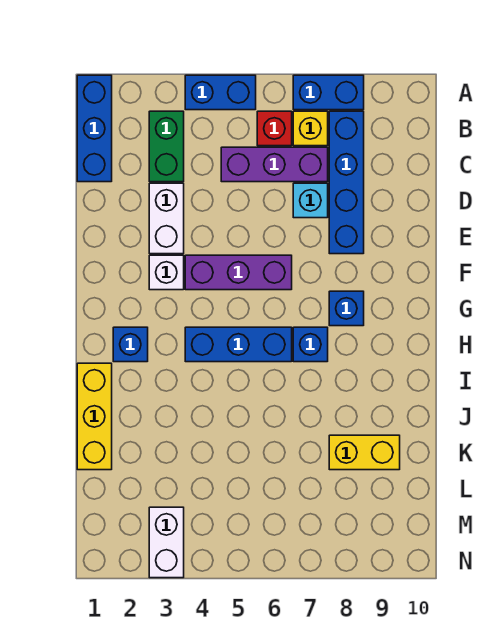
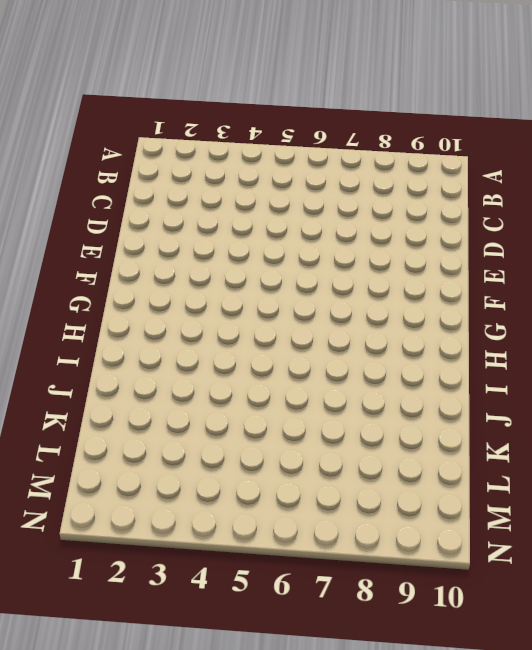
none -> blue brick A1:C1 level 1
none -> blue brick A4:A5 level 1
none -> blue brick A7:A8 level 1

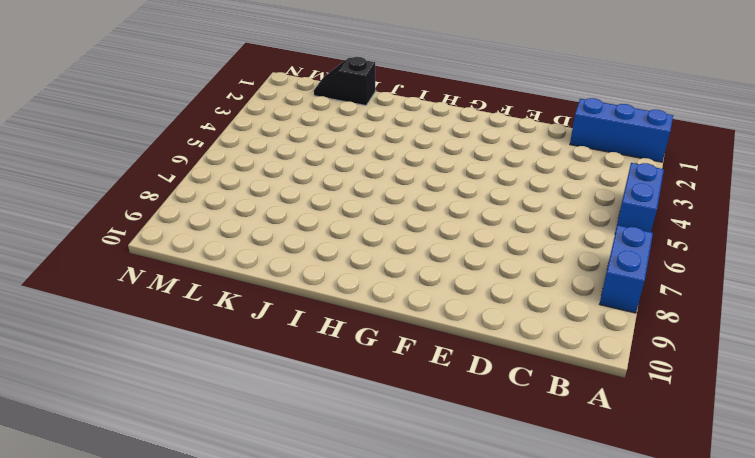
black slope K1:L1 level 1 top K -> yellow brick I1:K1 level 1
none -> green brick B3:C3 level 1
none -> red brick B6 level 1
none -> yellow brick B7 level 1

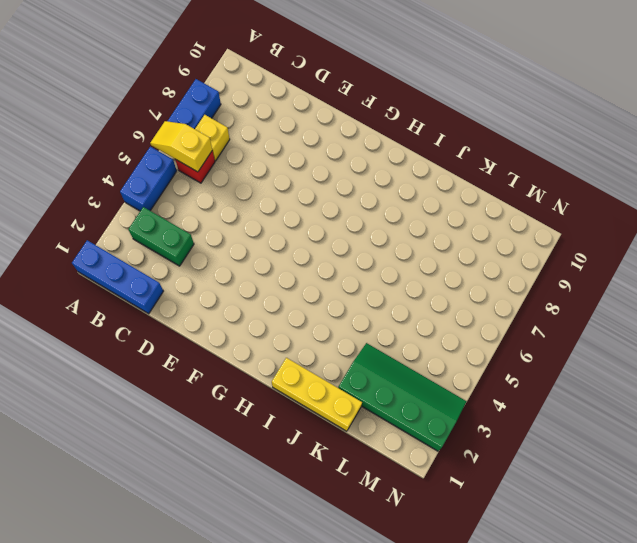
yellow slope A6:B6 level 2 top B -> none
green slope K2:N3 level 1 top 2 -> white brick M3:N3 level 1
none -> blue brick B8:E8 level 1
none -> purple brick C5:C7 level 1
none -> white brick D3:E3 level 1

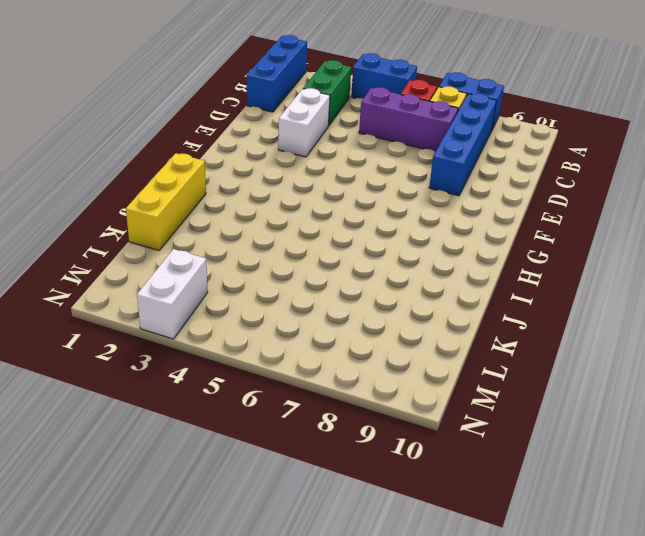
none -> cyan brick D7 level 1
none -> white brick F3 level 1
none -> purple brick F4:F6 level 1

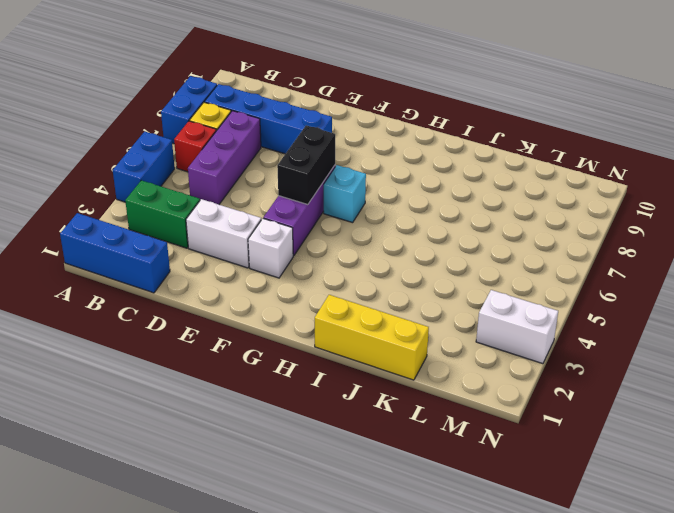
black brick F5:F6 level 2 -> none
cyan brick G6 level 1 -> cyan brick D7 level 1
none -> blue brick G8 level 1
none -> blue brick H2 level 1
none -> blue brick H4:H6 level 1

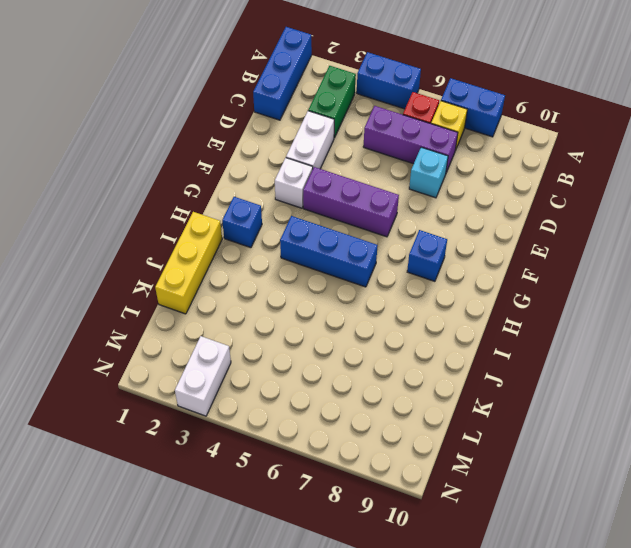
none -> blue brick B8:E8 level 1
none -> blue brick H7 level 1
none -> yellow brick K8:K9 level 1

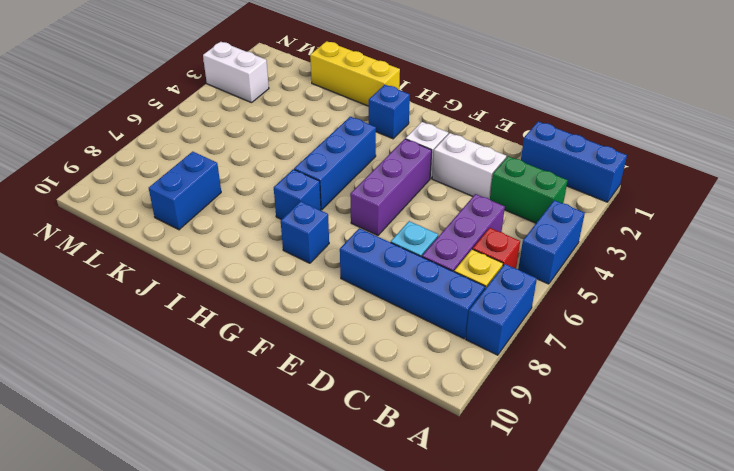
blue brick K8:K9 level 1 -> yellow brick K8:K9 level 1

